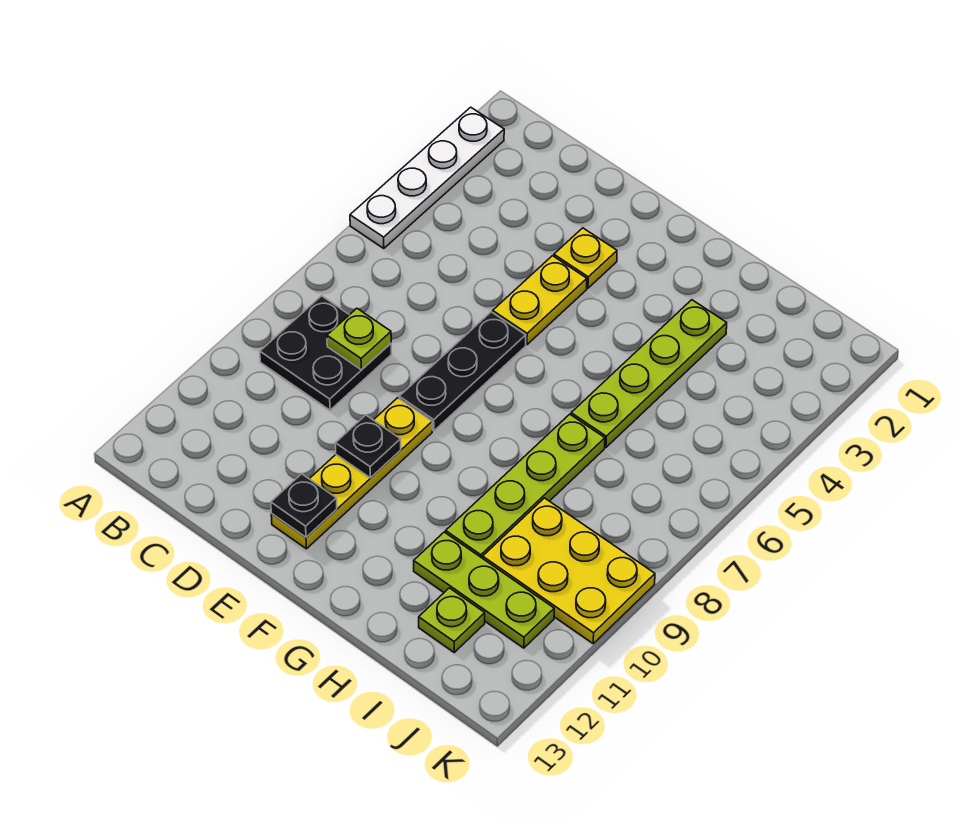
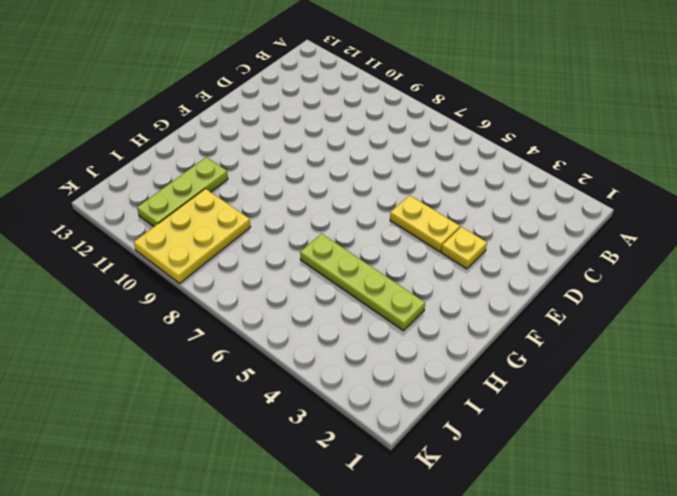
none -> white plate A2:A5 level 1
none -> black plate B8:C9 level 1
none -> black plate E6:E8 level 1

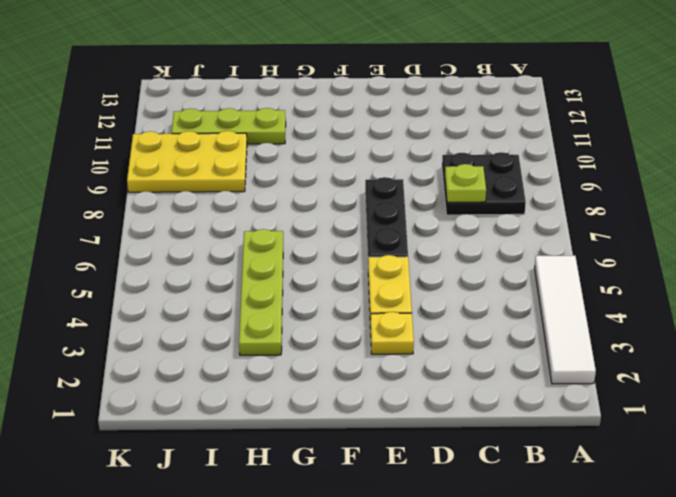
white tile A2:A5 level 1 -> white plate A2:A5 level 1
none -> yellow plate E9:E12 level 1
none -> lime plate H7:H10 level 1
none -> lime plate I12 level 1

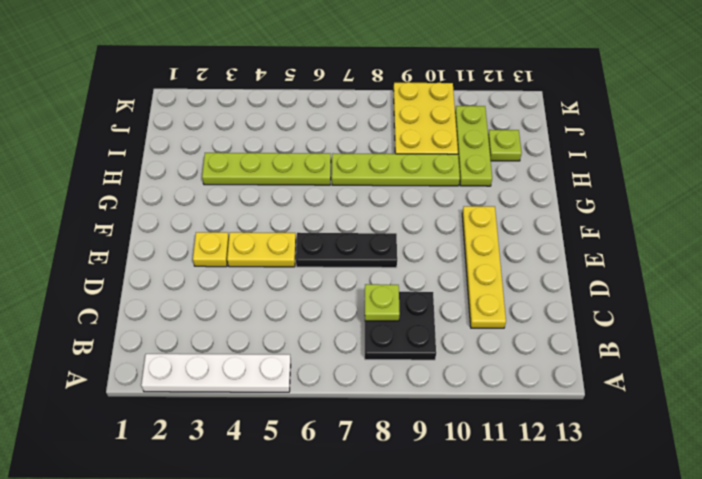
yellow plate C11:F11 level 1 -> yellow plate E9:E12 level 1
none -> black plate E10 level 2
none -> black plate E12 level 2

